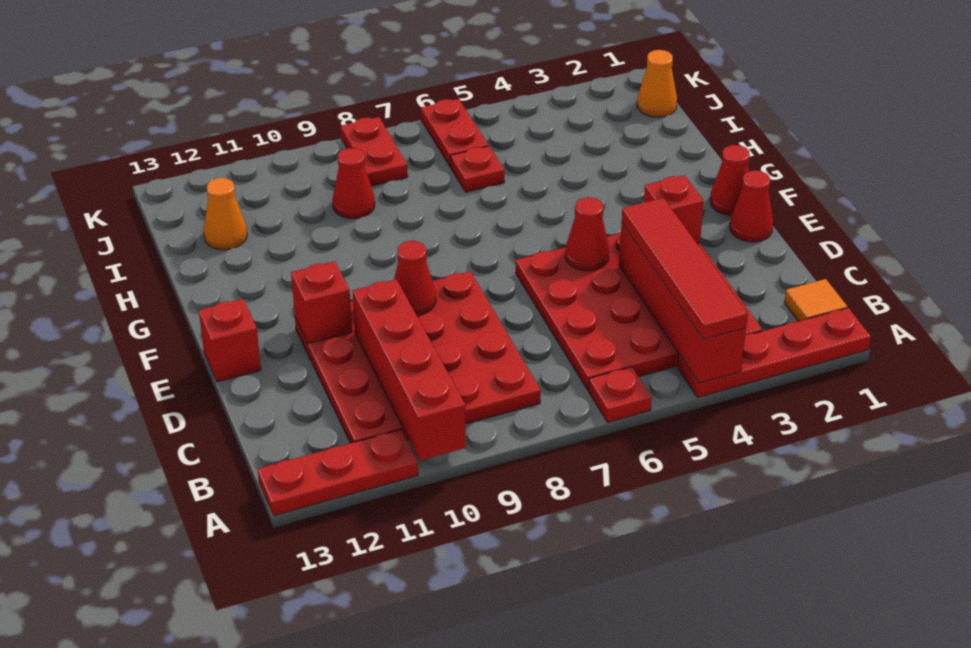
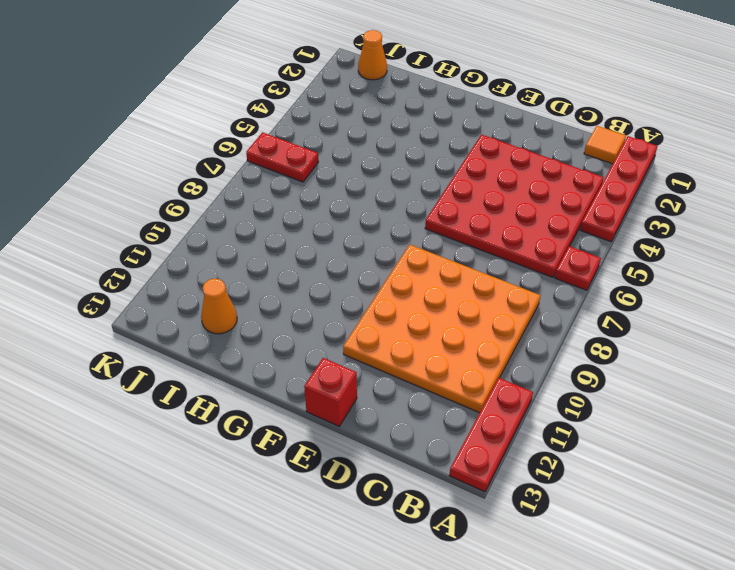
orange plate B8:E11 level 1 -> red plate B8:E11 level 1
none -> red cone E1 level 1
none -> red cone F1 level 1
none -> red plate I6 level 1

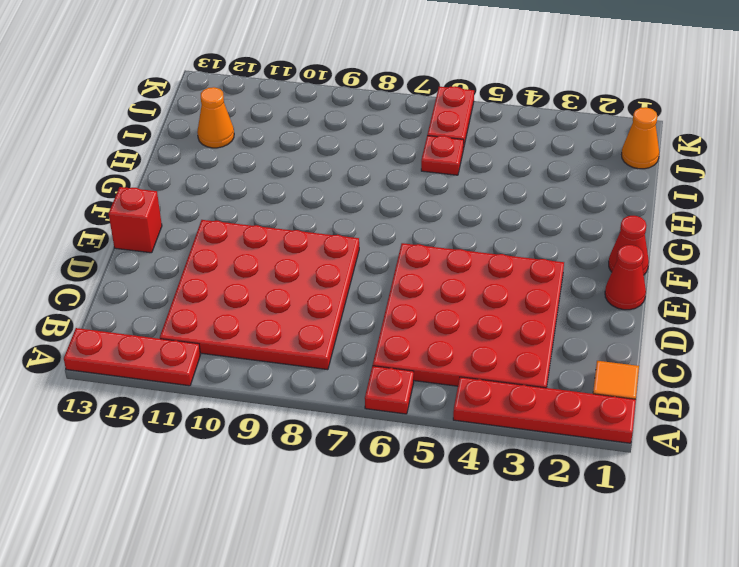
none -> red cone I9 level 1
none -> red plate J8:K8 level 1
none -> red brick A4:D4 level 2

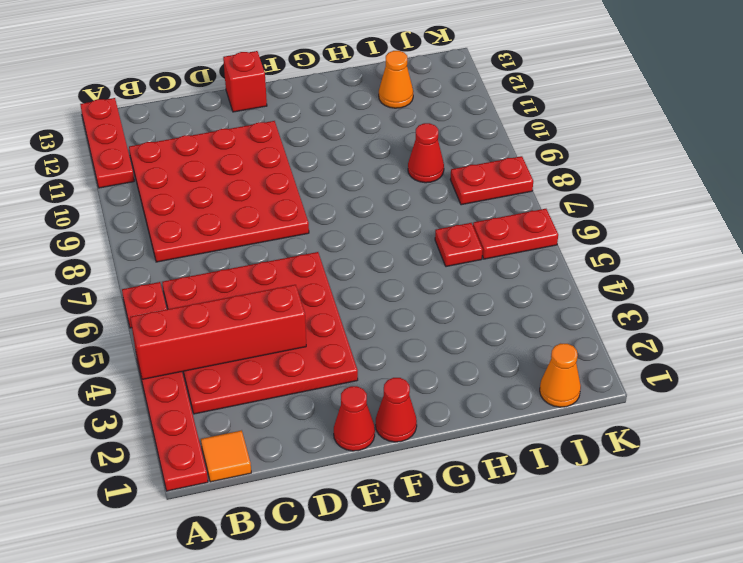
none -> red brick A10:D10 level 2
none -> red brick E3 level 2
none -> red cone E5 level 2

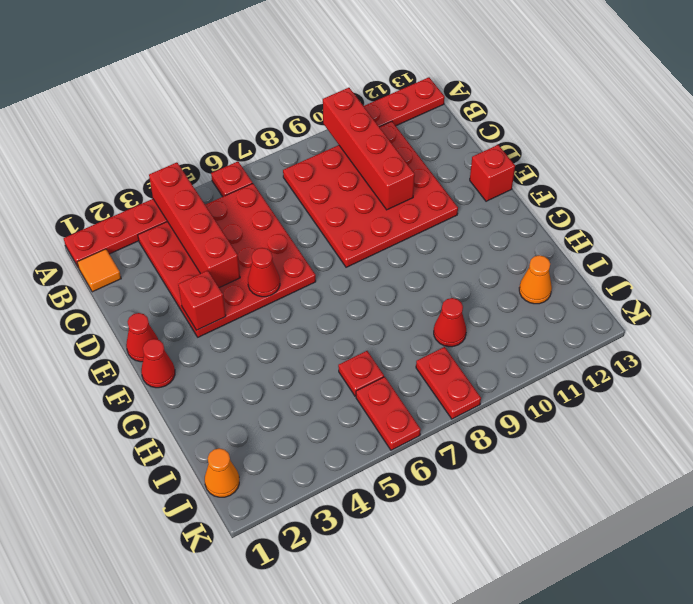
none -> red cone E9 level 2
none -> red brick E11 level 2
none -> red tile A4:D4 level 3

